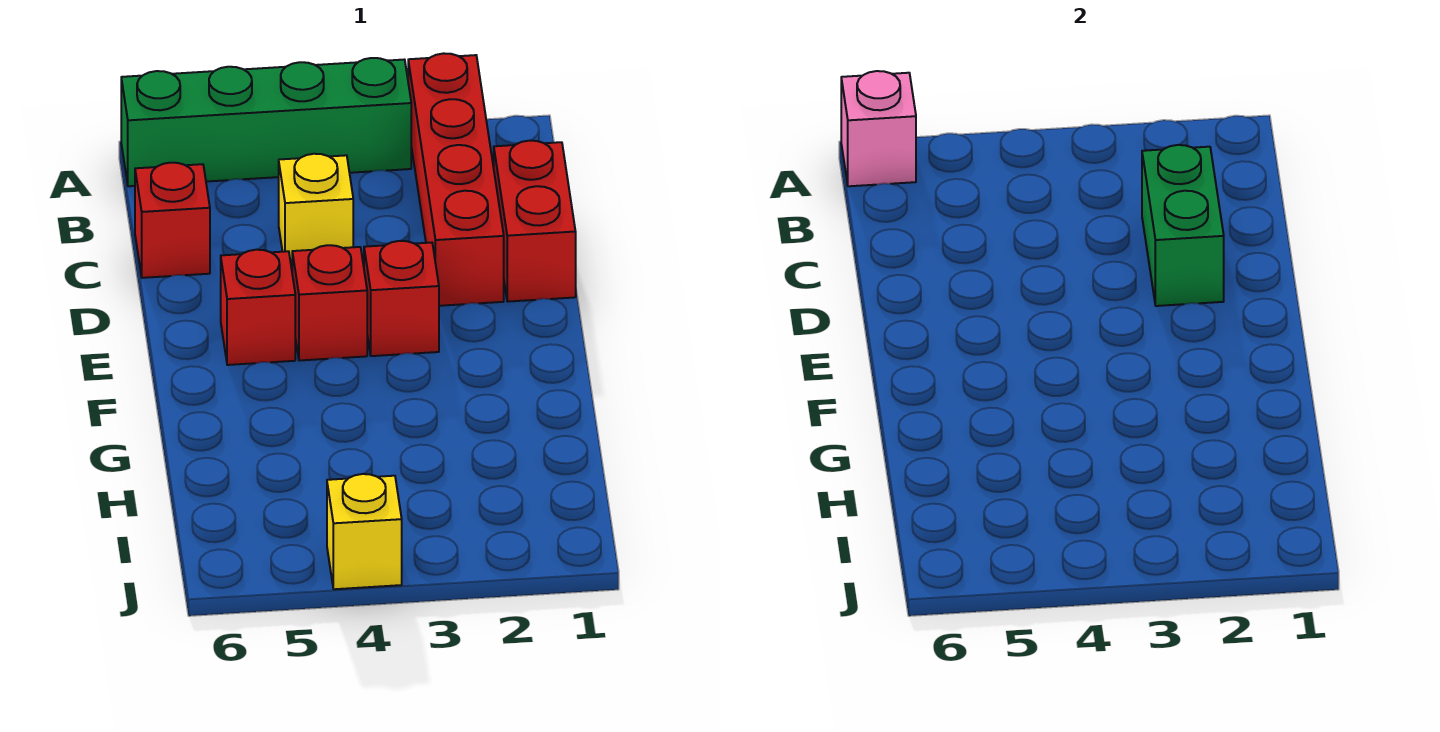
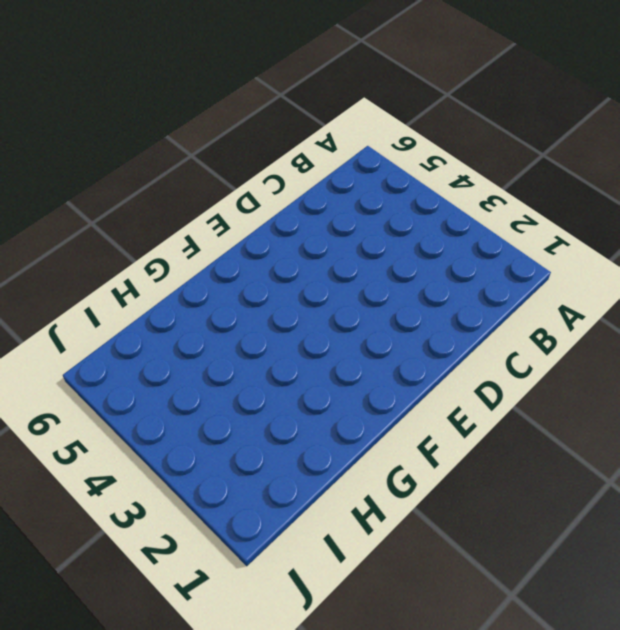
none -> red brick A2:D2 level 1
none -> green brick A3:A6 level 1

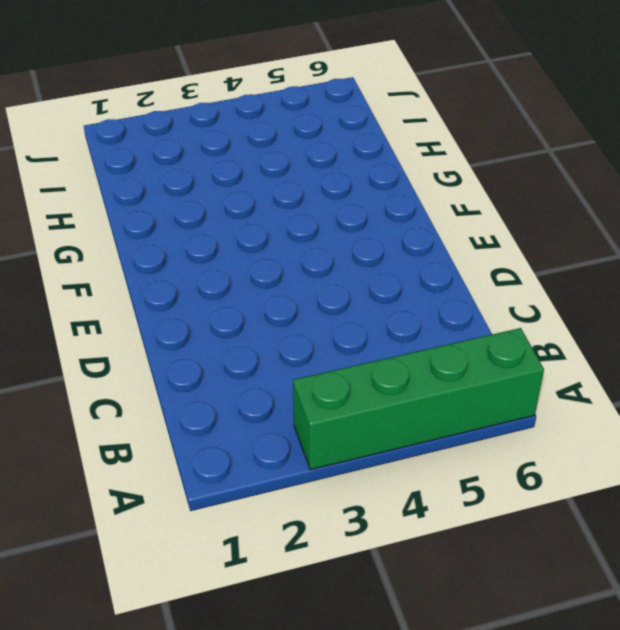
none -> red brick A2:D2 level 1
none -> red brick C1:D1 level 1

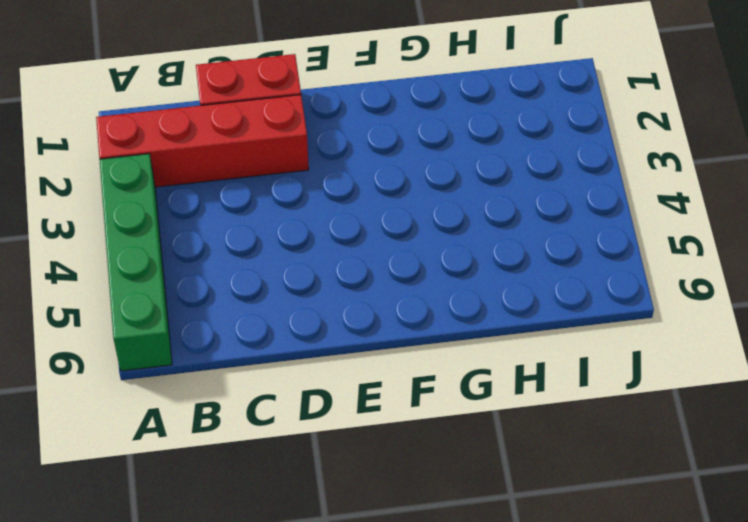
none -> yellow brick C4 level 1
none -> red brick C6 level 1

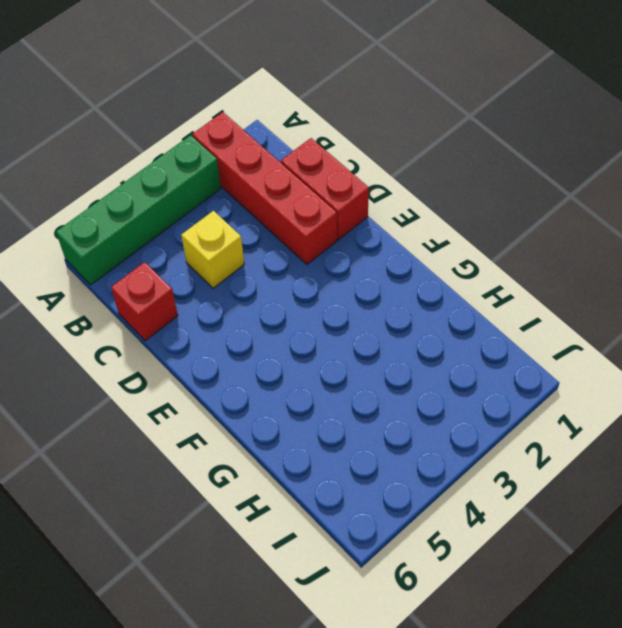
none -> red brick E3 level 1
none -> red brick E4 level 1

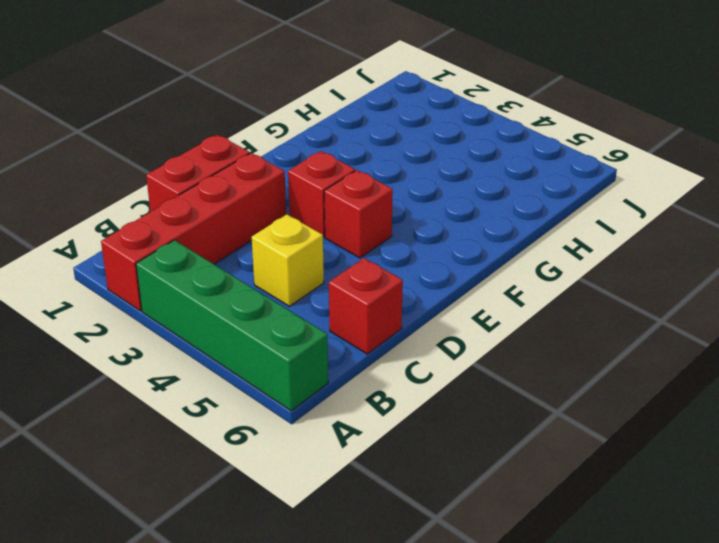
none -> red brick E5 level 1
none -> yellow brick J4 level 1

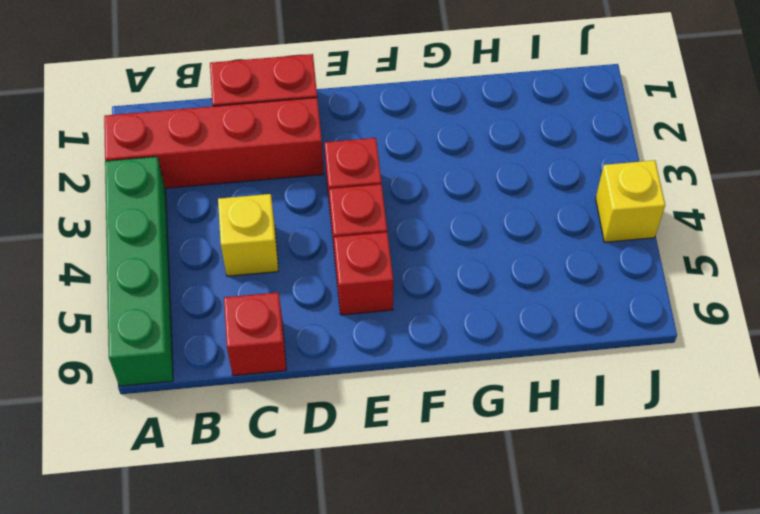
none -> pink brick A6 level 2
none -> green brick C2:D2 level 2

